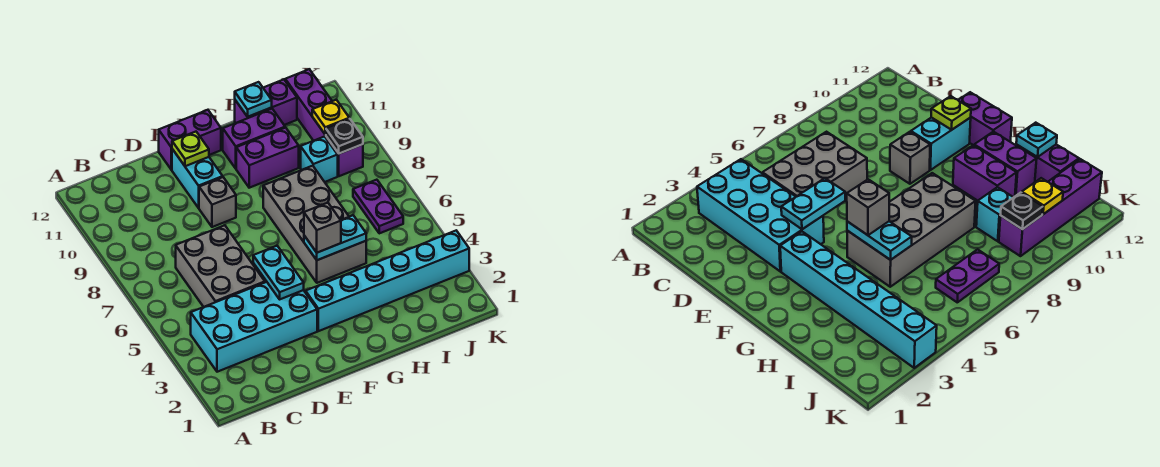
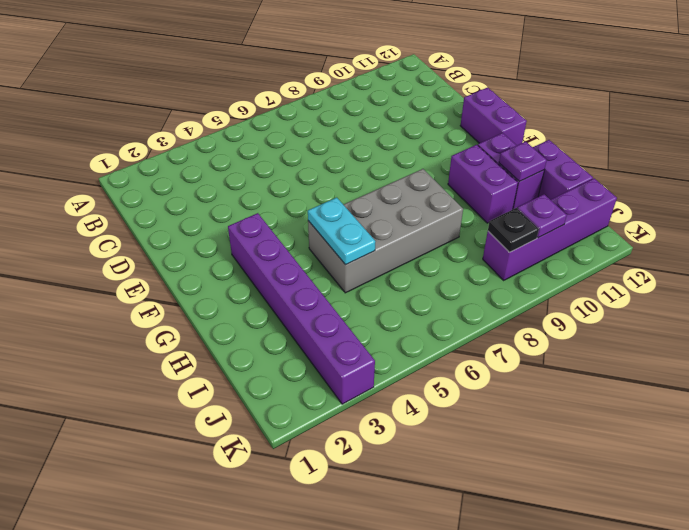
purple brick F3:K3 level 1 -> cyan brick F3:K3 level 1
purple plate H11 level 2 -> none
purple plate J10 level 2 -> yellow plate J10 level 2
none -> cyan brick B3:E4 level 1
none -> grey brick C5:D7 level 1
none -> grey brick E9 level 1

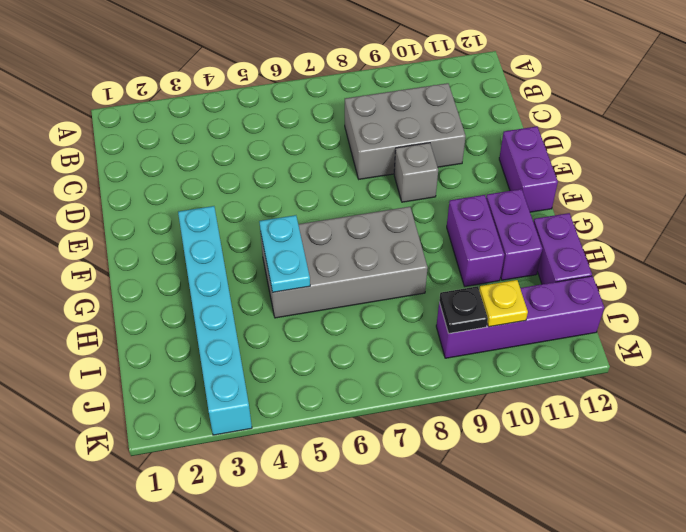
grey brick C8:D10 level 1 -> grey brick C5:D7 level 1
none -> cyan brick B3:E4 level 1
none -> cyan brick E10:E11 level 1
none -> cyan brick I9 level 1

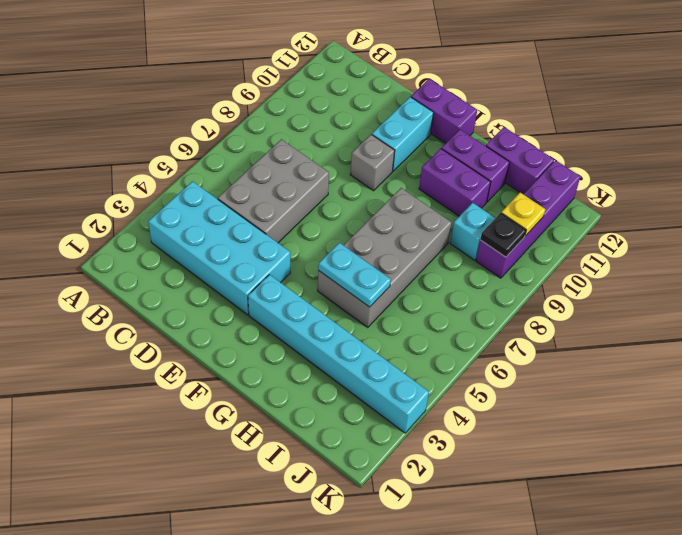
none -> purple plate J6:J7 level 1
none -> cyan plate E4:E5 level 2
none -> lime plate E11 level 2

